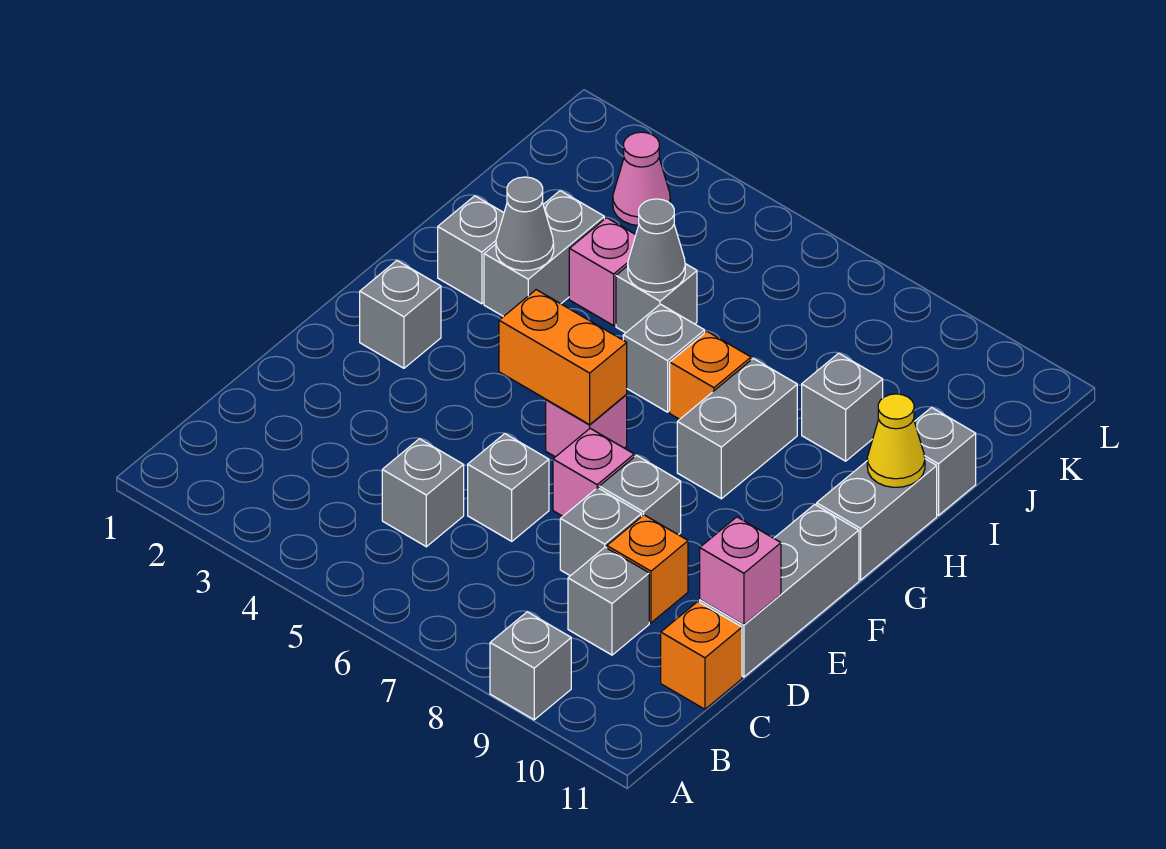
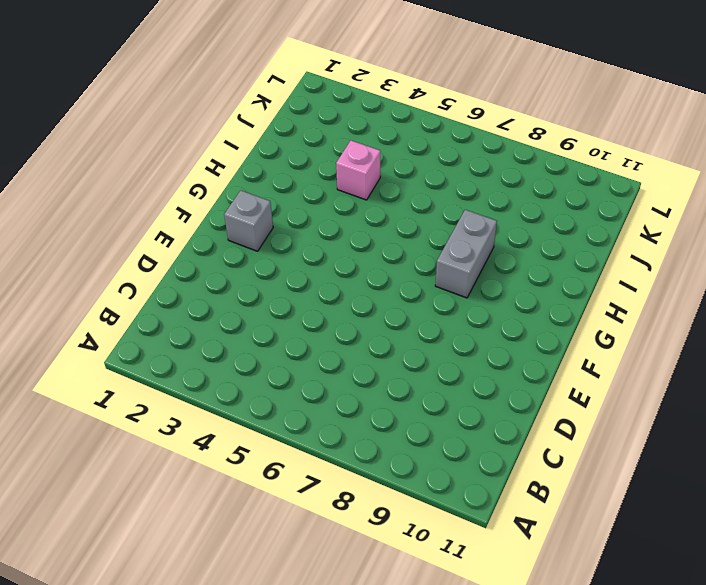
none -> grey brick A9 level 1
none -> grey brick C5 level 1
none -> grey brick C9 level 1

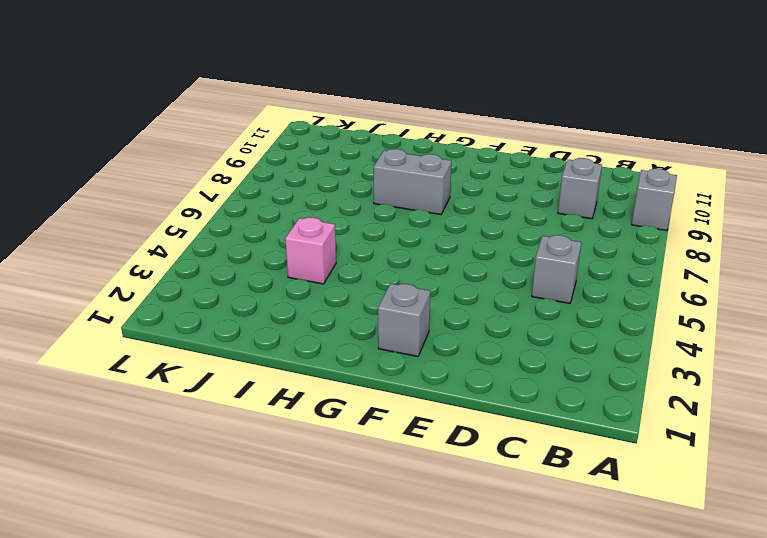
none -> orange brick C11 level 1
none -> grey brick D6 level 1
none -> grey brick D8 level 1

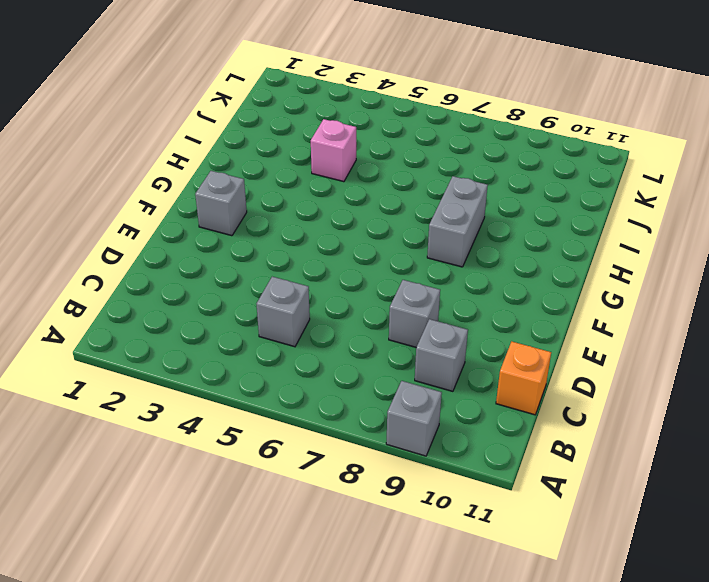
none -> grey brick D6 level 1
none -> orange brick D9 level 1
none -> grey brick D11:F11 level 1

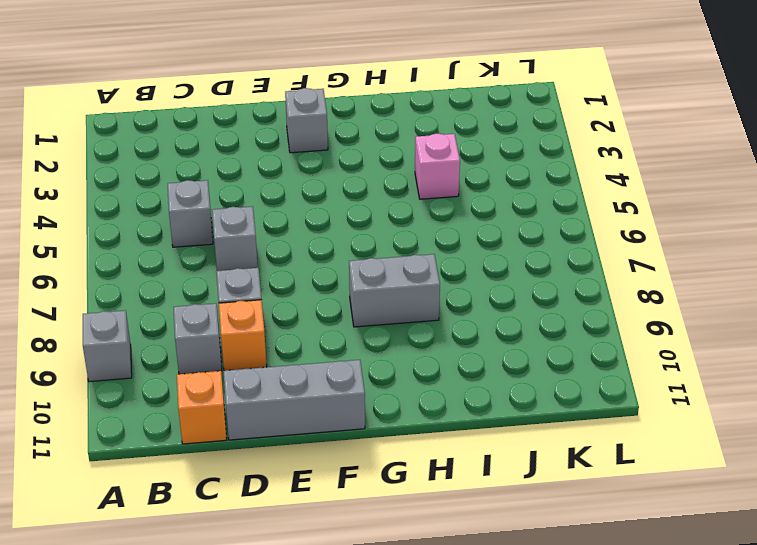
none -> pink brick E7 level 1
none -> grey brick E8 level 1
none -> pink brick F6 level 1

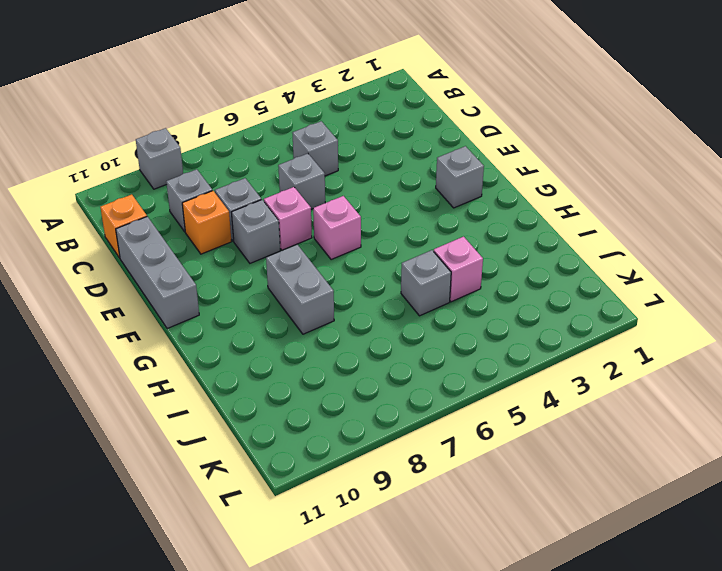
none -> grey brick G11:H11 level 1
none -> grey brick H2 level 1
none -> grey brick H3:I3 level 1

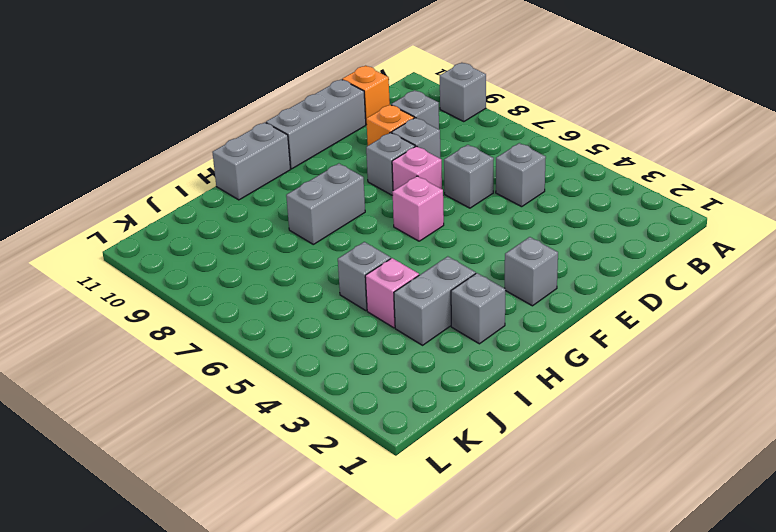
none -> grey brick H6 level 1
none -> orange brick H7 level 1
none -> grey brick I9 level 1

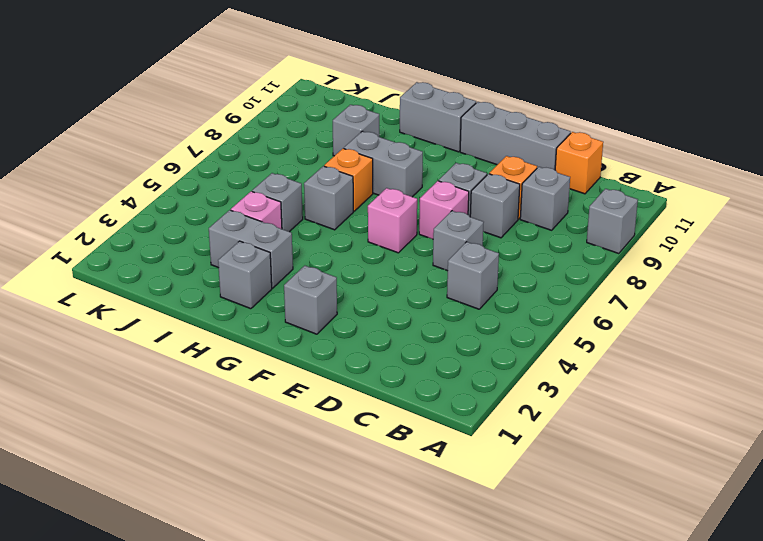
none -> grey brick I11 level 1
none -> pink cone K3 level 1
none -> pink brick D11 level 2

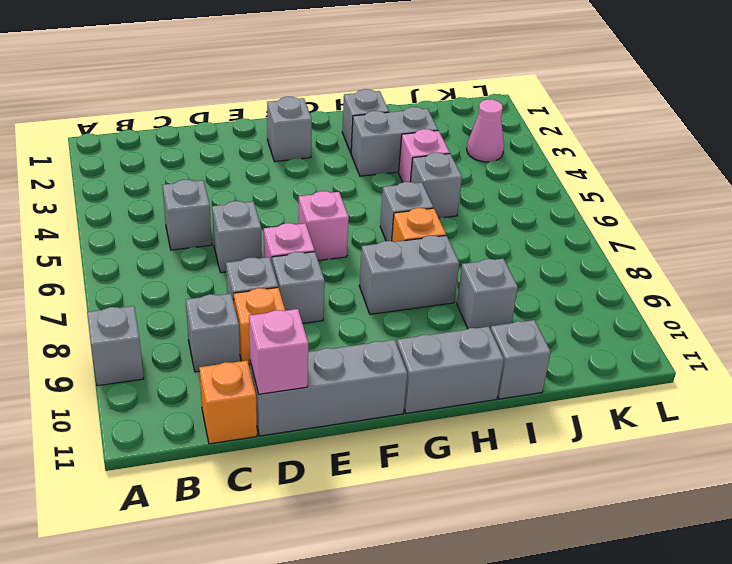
none -> orange brick F5:F6 level 2
none -> grey cone H3 level 2
none -> yellow cone H11 level 2

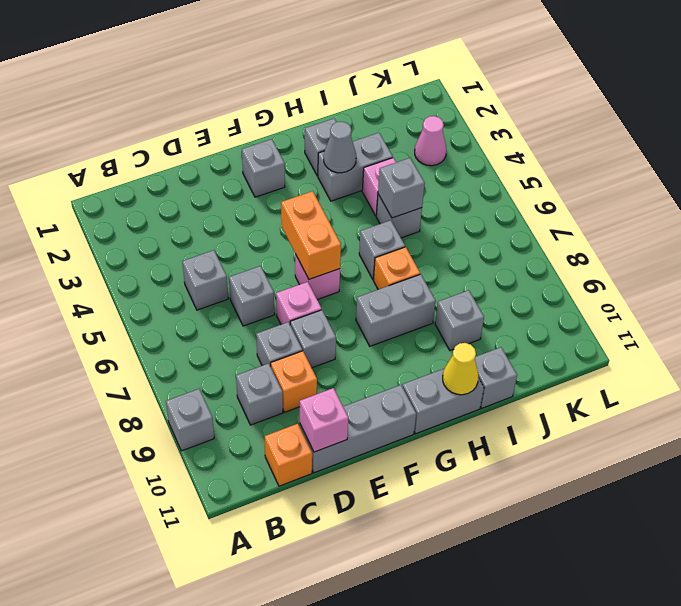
grey brick I5 level 2 -> grey cone I5 level 2

